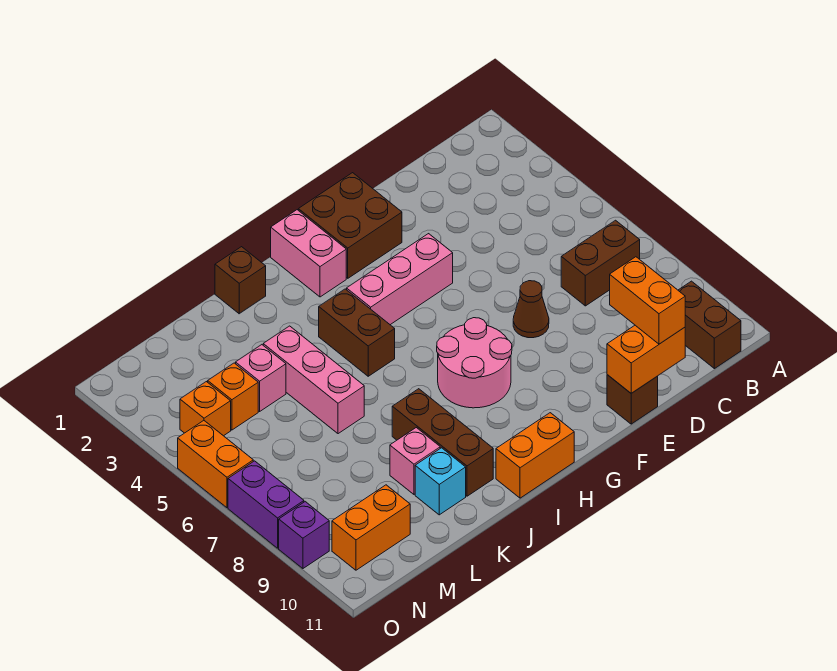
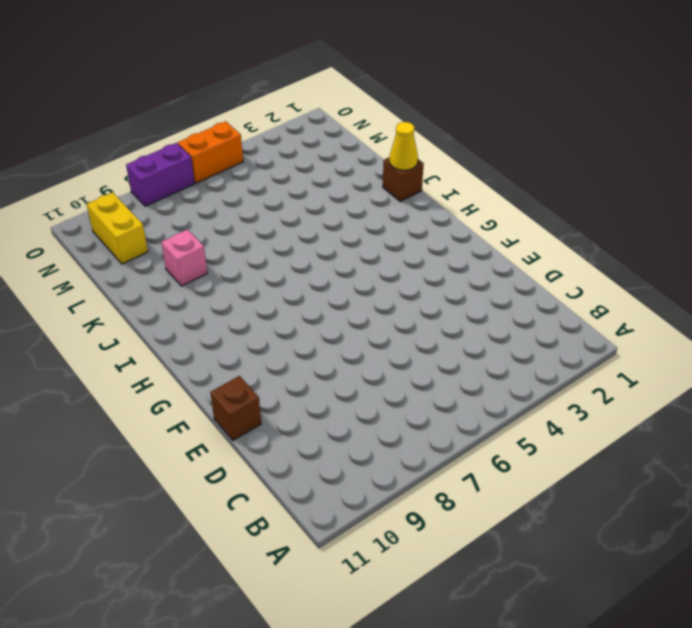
yellow cone J1 level 2 -> none
yellow brick M10:N10 level 1 -> orange brick M10:N10 level 1
none -> brown brick B7:C7 level 1
none -> brown brick B10:B11 level 1
none -> brown cone E7 level 1

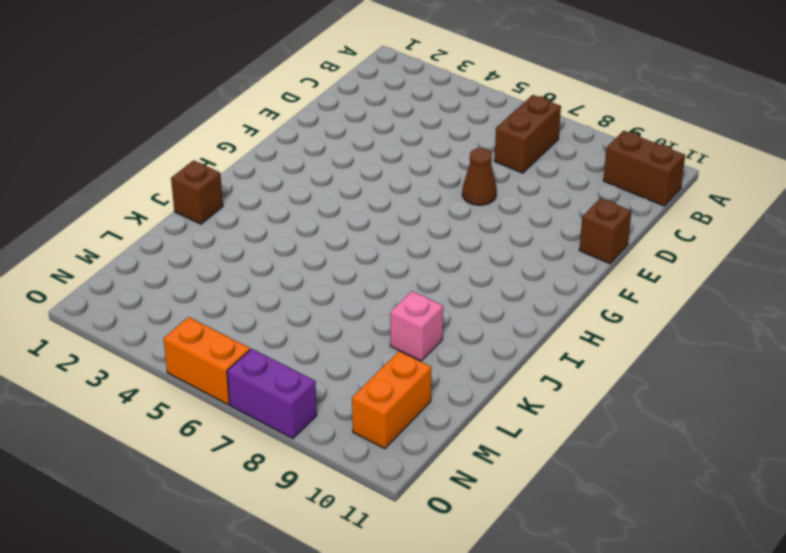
none -> brown brick F1:G2 level 1
none -> pink brick F4:H4 level 1
none -> pink round brick G7:H8 level 1

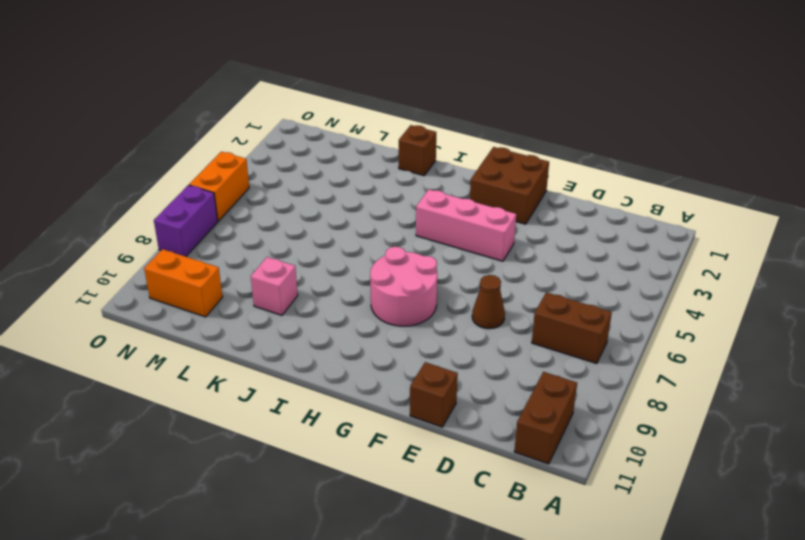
none -> pink brick H1:H2 level 1
none -> orange brick H11:I11 level 1
none -> brown brick I4:I5 level 1

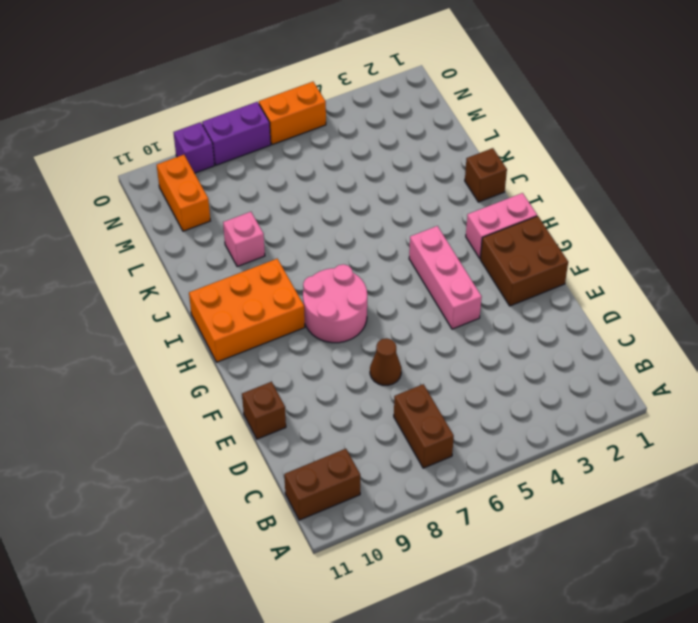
orange brick H9:I11 level 1 -> orange brick H11:I11 level 1
none -> brown brick I4:I5 level 1
none -> brown brick J8:J10 level 1
none -> pink brick K4:K6 level 1

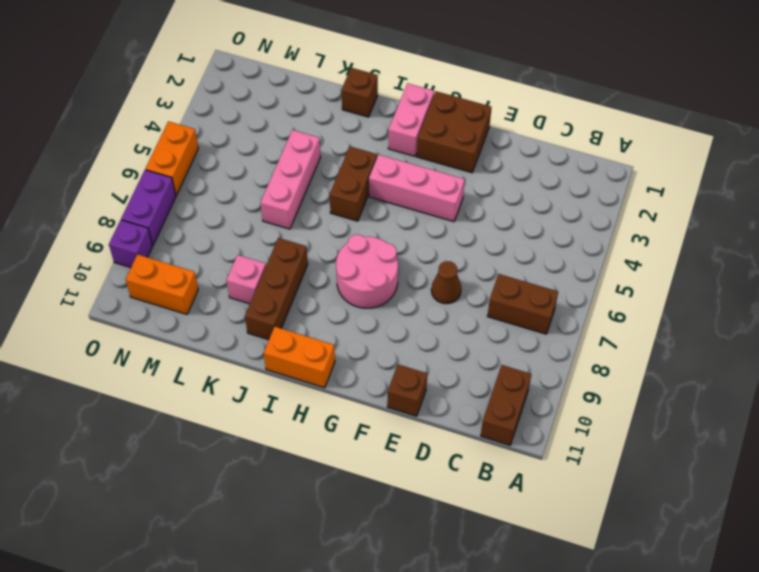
none -> cyan brick K10 level 1
none -> pink brick L4 level 1
none -> orange brick M4 level 1

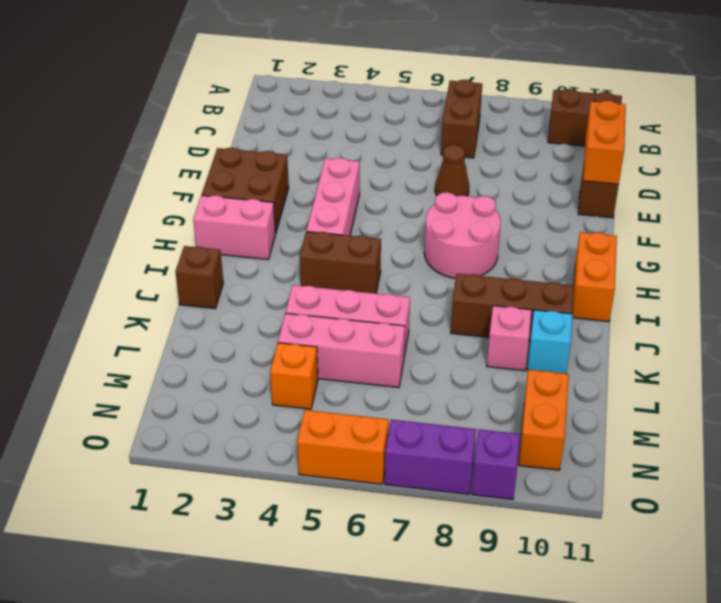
pink brick L4:L6 level 1 -> pink brick L4 level 1
none -> orange brick N4 level 1
none -> orange brick D10:D11 level 3

